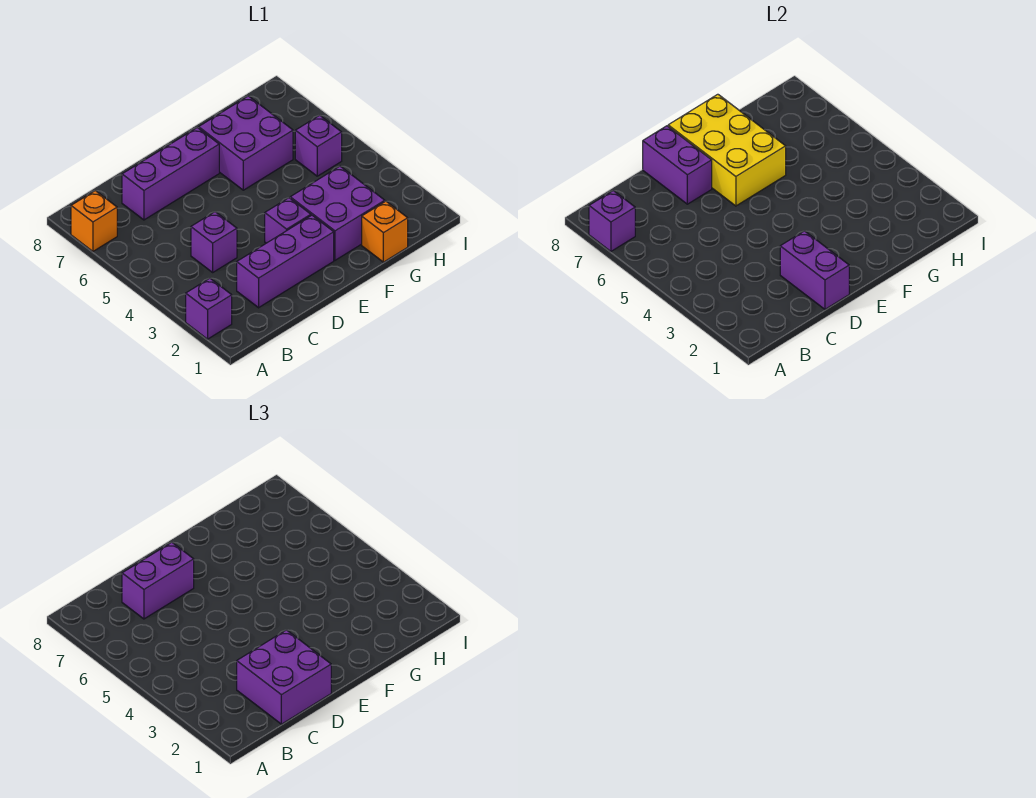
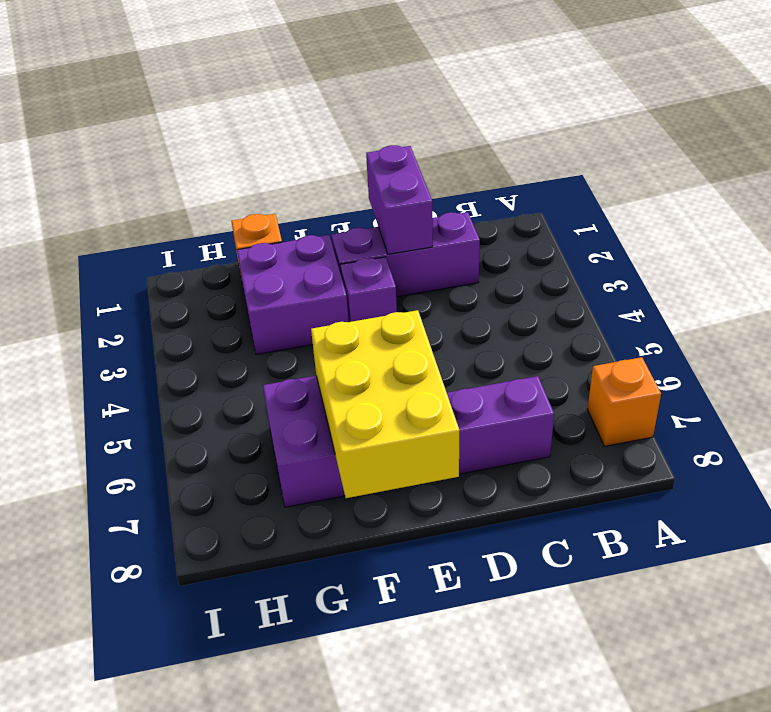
none -> purple brick A2 level 1
none -> purple brick C4 level 1
none -> purple brick H5 level 1

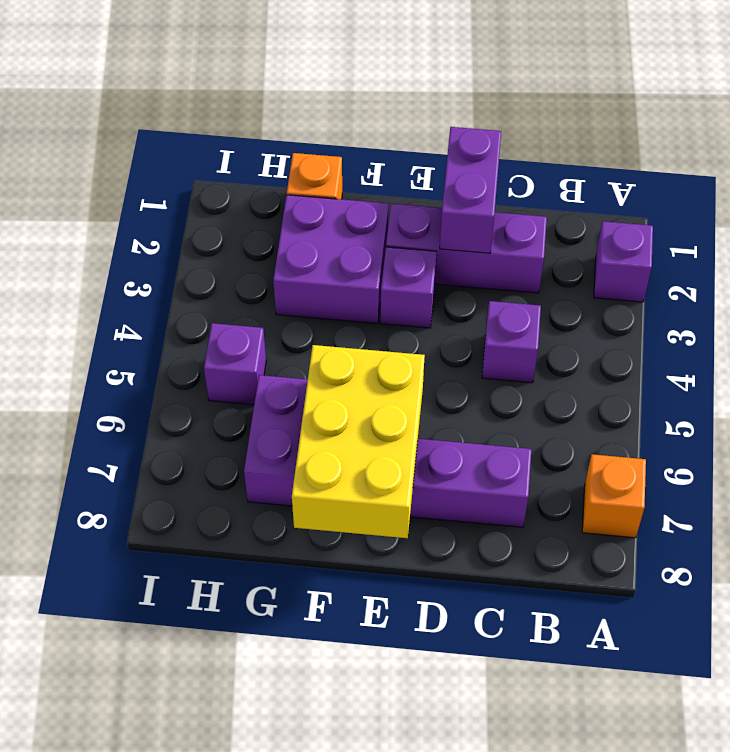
none -> purple brick A7 level 2
none -> purple brick D7:D8 level 2
none -> purple brick C1:D2 level 3

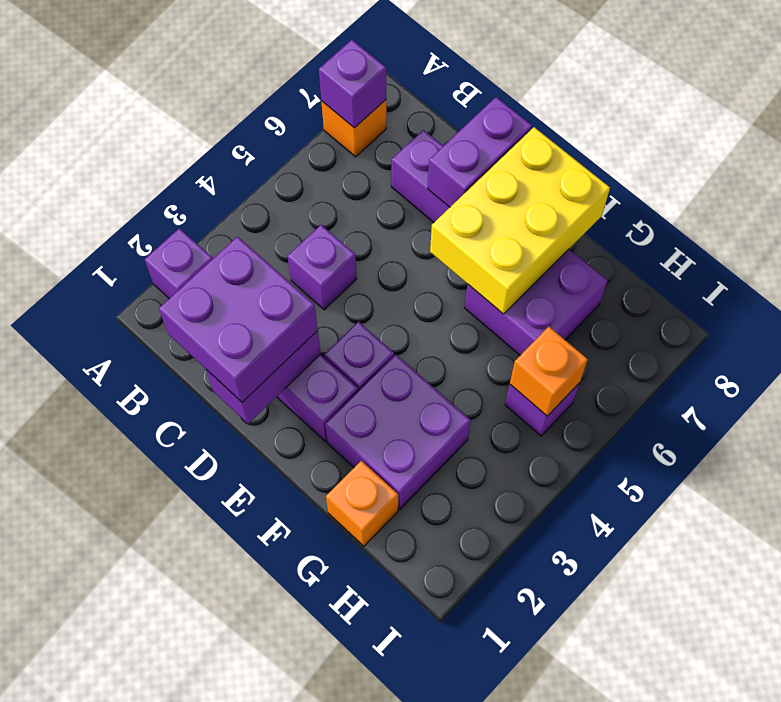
orange brick H5 level 2 -> none
none -> purple brick C7:D7 level 3

